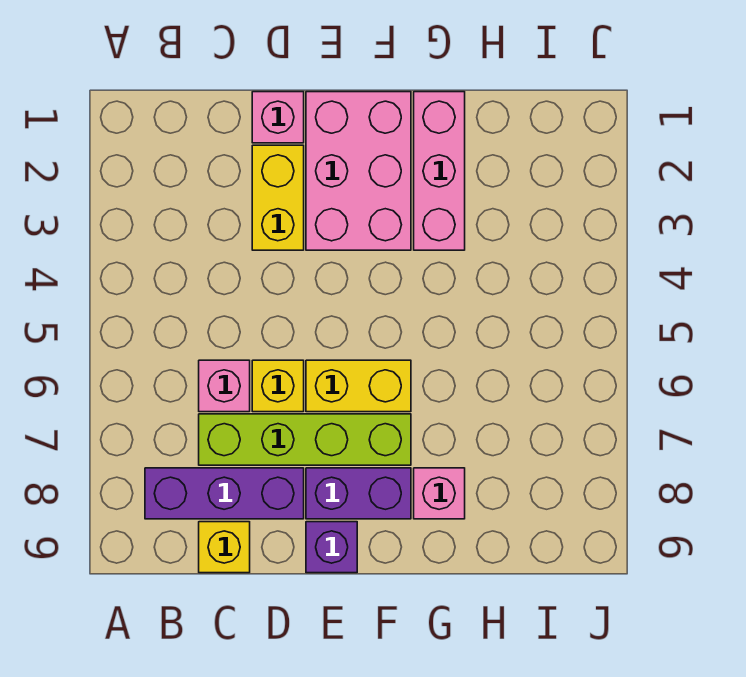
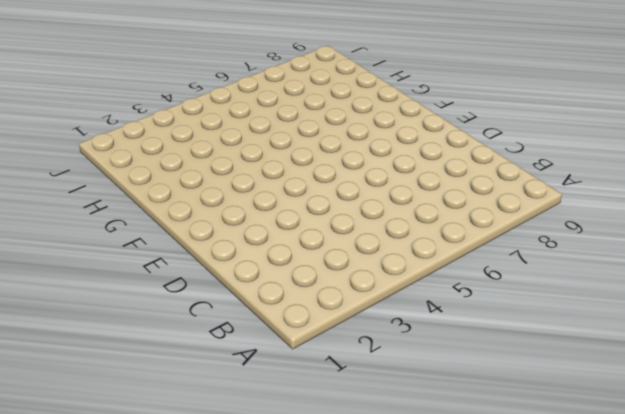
none -> purple brick B8:D8 level 1
none -> pink brick C6 level 1
none -> lime brick C7:F7 level 1

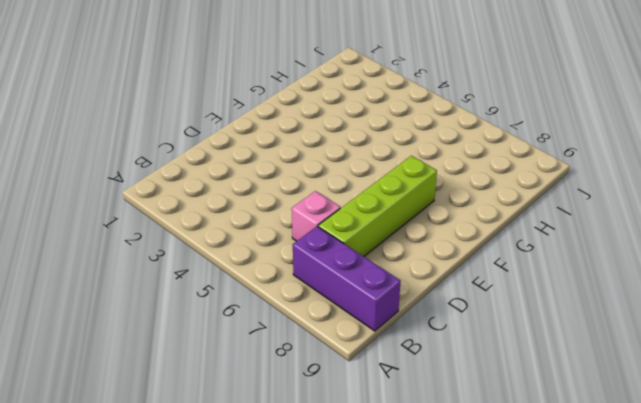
purple brick B7:B9 level 1 -> purple brick B8:D8 level 1
none -> yellow brick C9 level 1
none -> pink brick D1 level 1
none -> yellow brick D2:D3 level 1

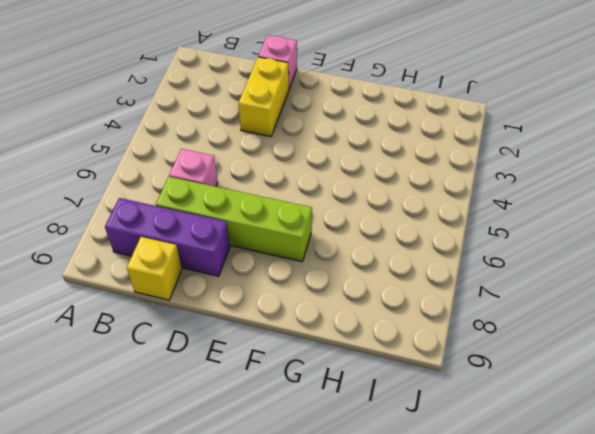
none -> yellow brick D6 level 1
none -> pink brick E1:F3 level 1
none -> yellow brick E6:F6 level 1

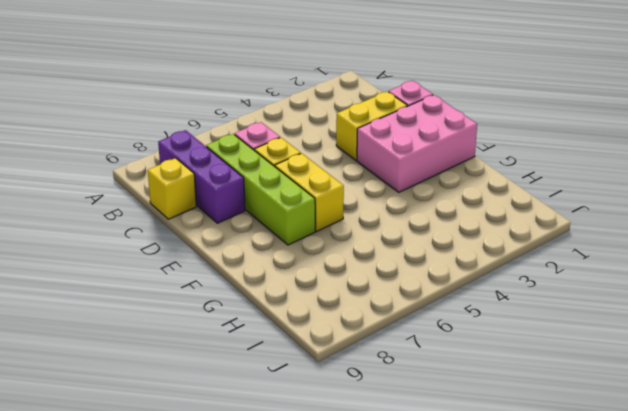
none -> purple brick E8:F8 level 1
none -> purple brick E9 level 1
none -> pink brick G1:G3 level 1

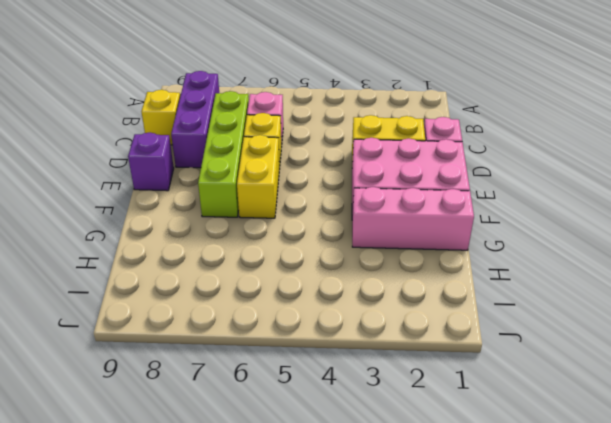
none -> purple brick E8:F8 level 1
none -> pink brick G8 level 1

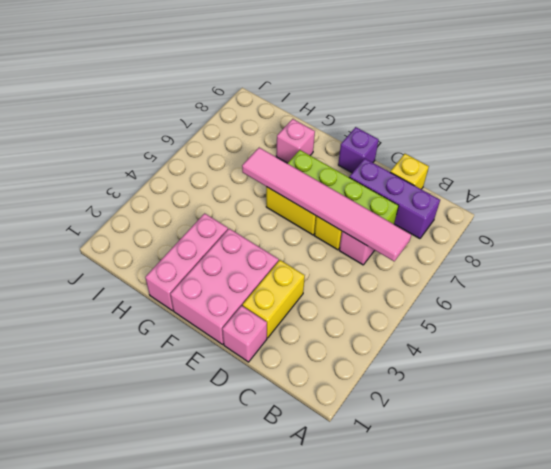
pink tile B6:G6 level 2 -> none
none -> purple brick E8:F8 level 1

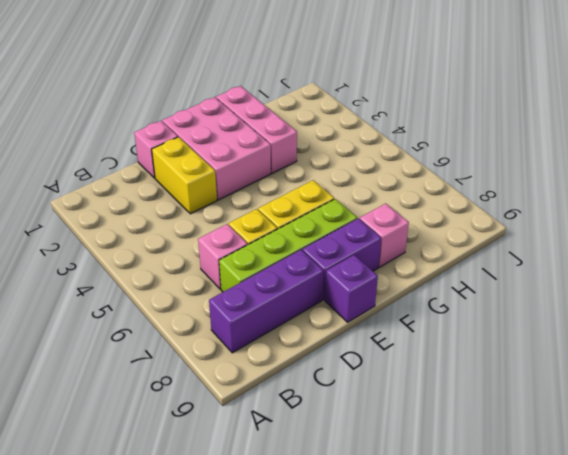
none -> yellow brick C9 level 1

